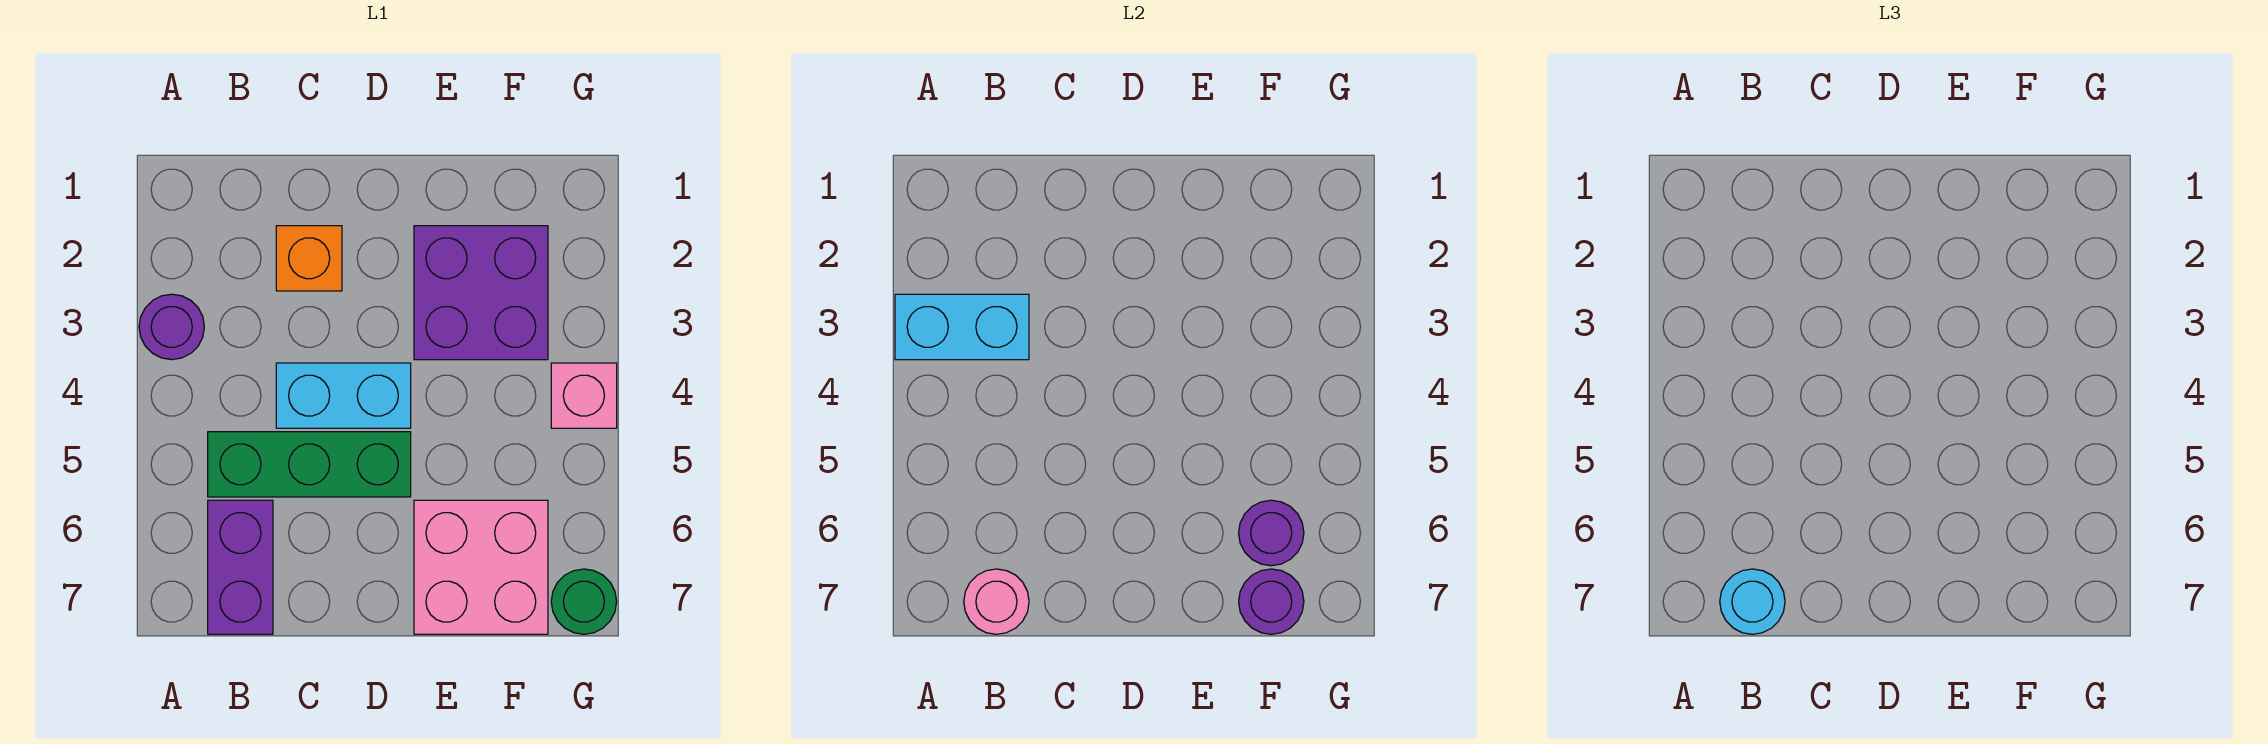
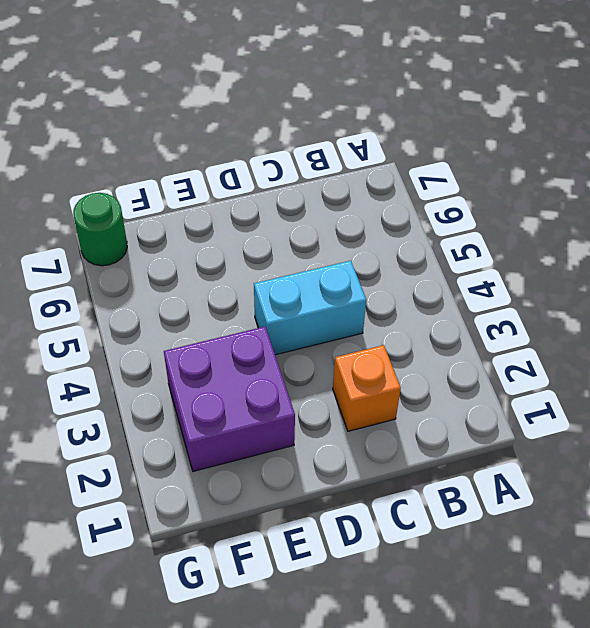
none -> purple round brick A3 level 1
none -> green brick B5:D5 level 1
none -> purple brick B6:B7 level 1

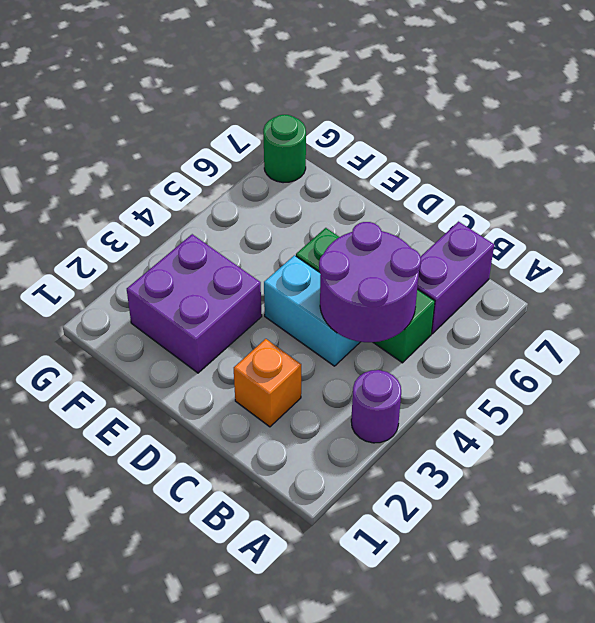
purple round brick B4:C5 level 2 -> none
none -> pink brick E6:F7 level 1
none -> pink brick G4 level 1
none -> cyan brick A3:B3 level 2

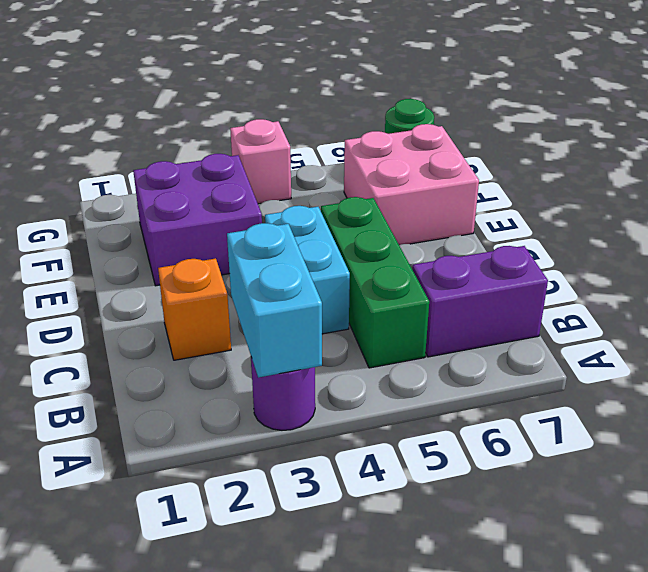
none -> pink round brick B7 level 2
none -> purple round brick F6 level 2
none -> purple round brick F7 level 2

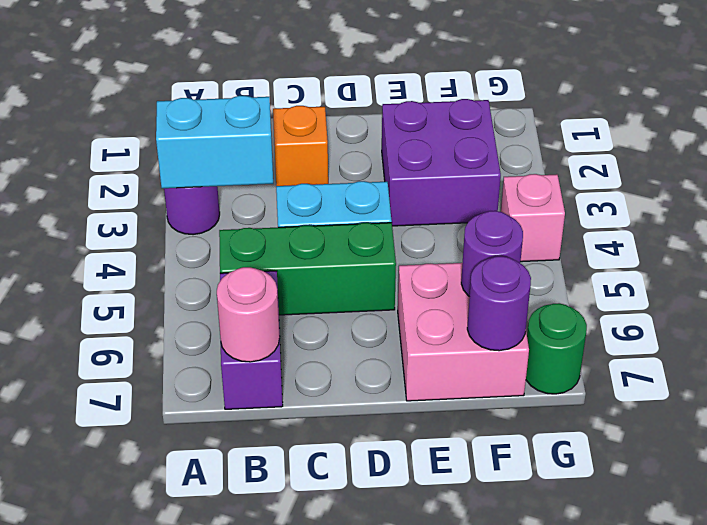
none -> cyan round brick B7 level 3

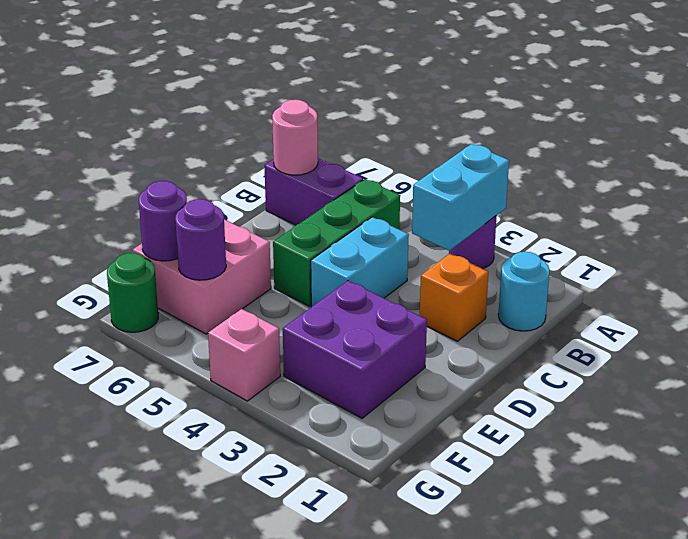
cyan round brick B1 level 1 -> cyan round brick B7 level 3

